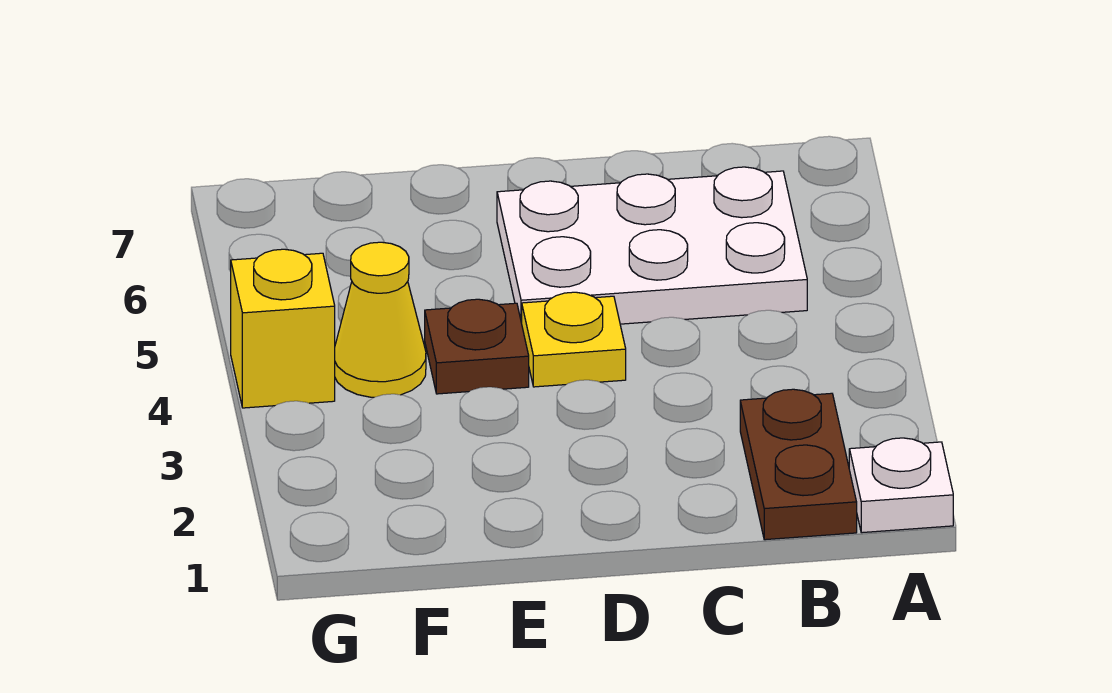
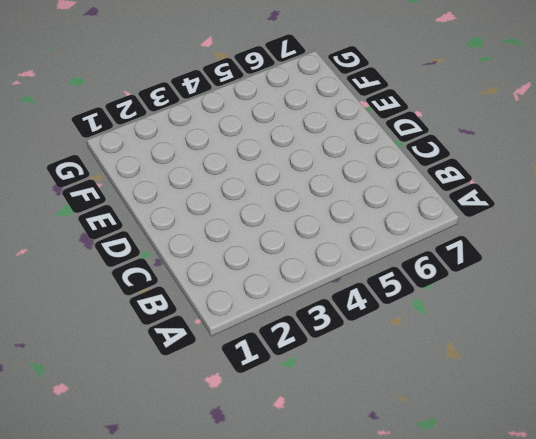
none -> white plate A1 level 1
none -> brown plate B1:B2 level 1

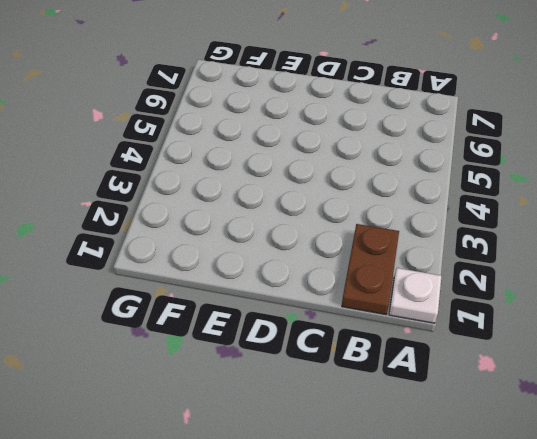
none -> white plate B5:D6 level 1
none -> yellow plate D4 level 1

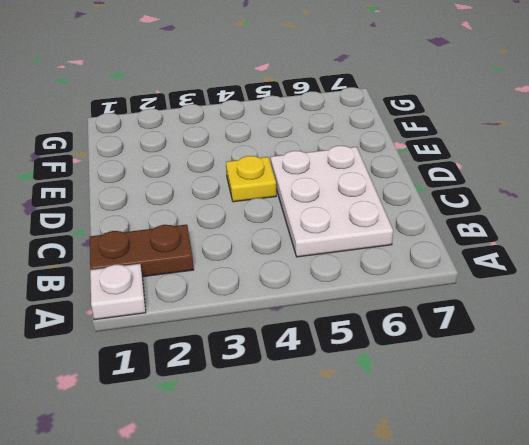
none -> brown plate E4 level 1
none -> yellow cone F4 level 1

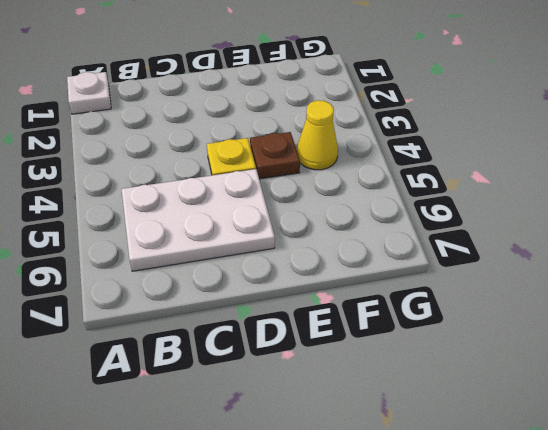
none -> brown plate B1:B2 level 1
none -> yellow brick G4 level 1

